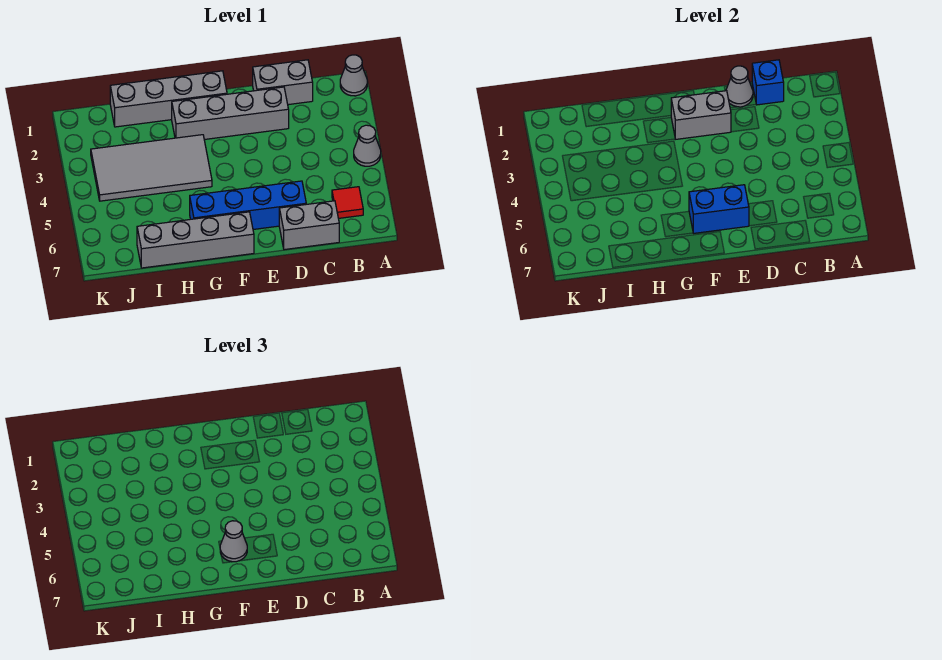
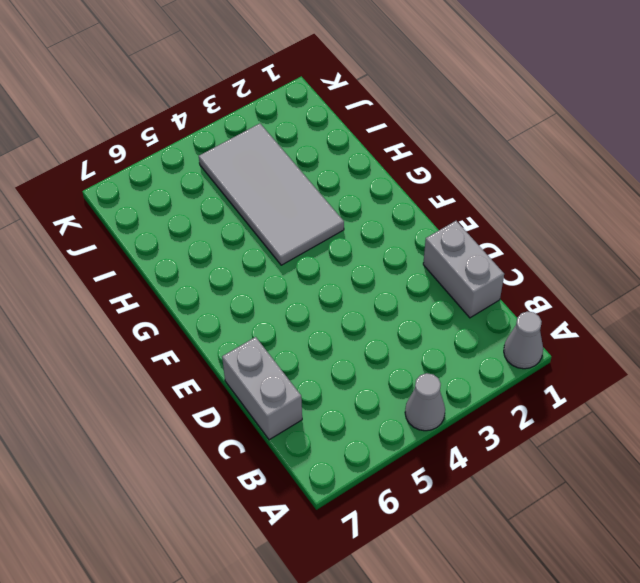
none -> red tile B6 level 1
none -> grey brick D2:G2 level 1
none -> blue brick D6:G6 level 1

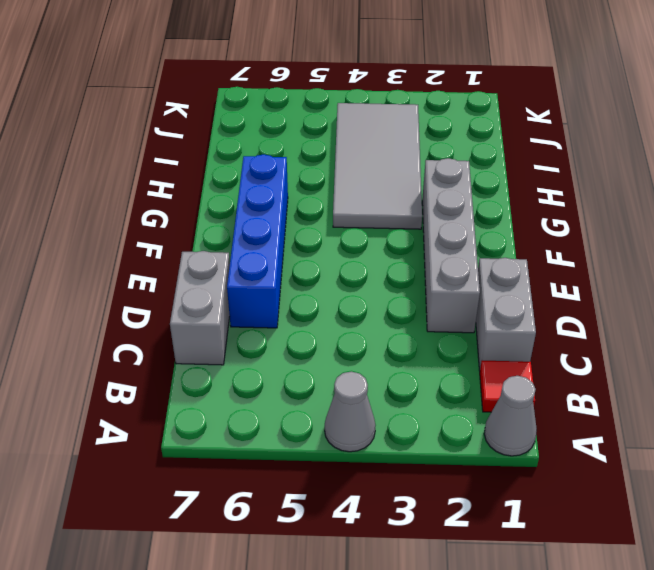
red tile B1 level 1 -> red tile B6 level 1
none -> grey brick F1:I1 level 1
none -> grey brick F7:I7 level 1
none -> blue brick C1 level 2

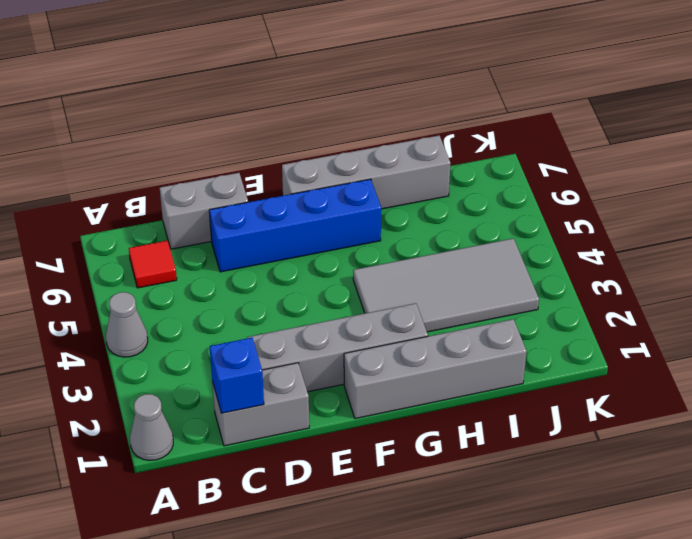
none -> grey cone D1 level 2
none -> grey brick E2:F2 level 2
none -> blue brick E6:F6 level 2

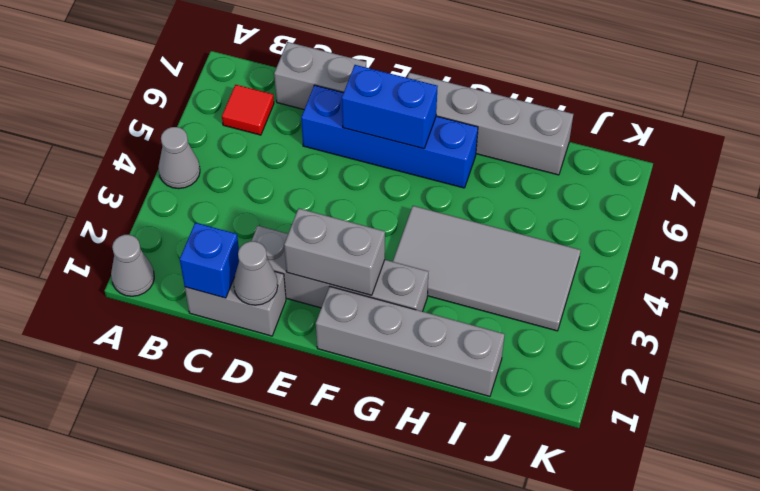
none -> grey cone F6 level 3

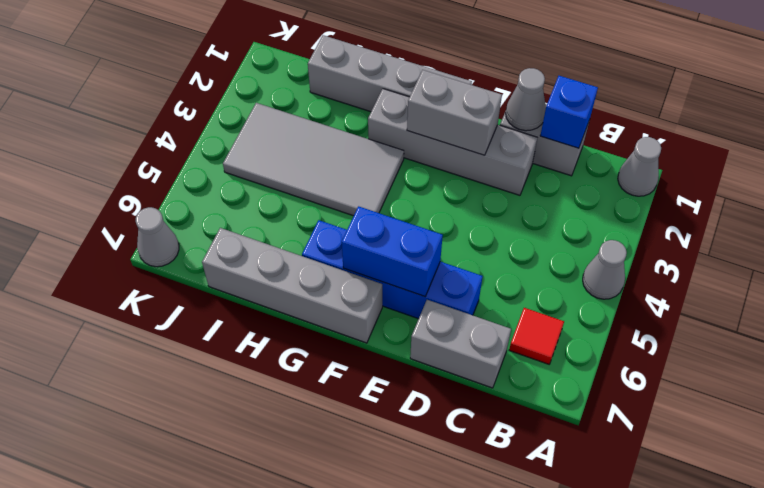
grey cone K7 level 1 -> grey cone F6 level 3

